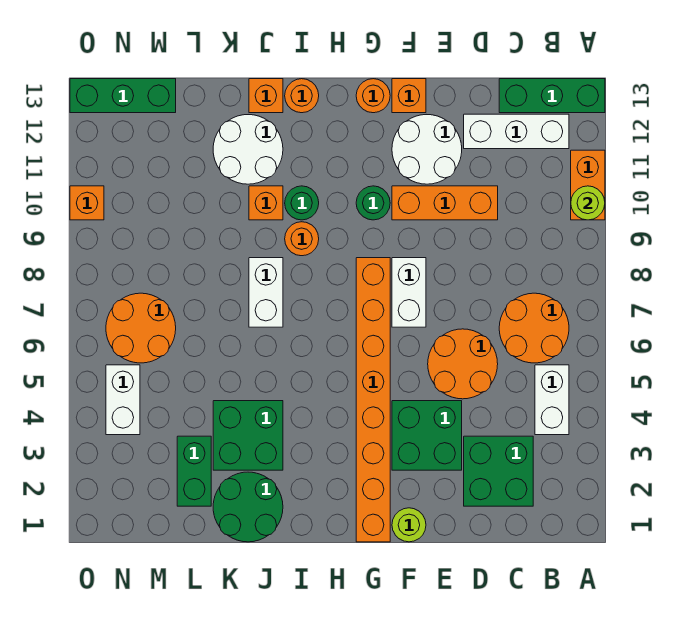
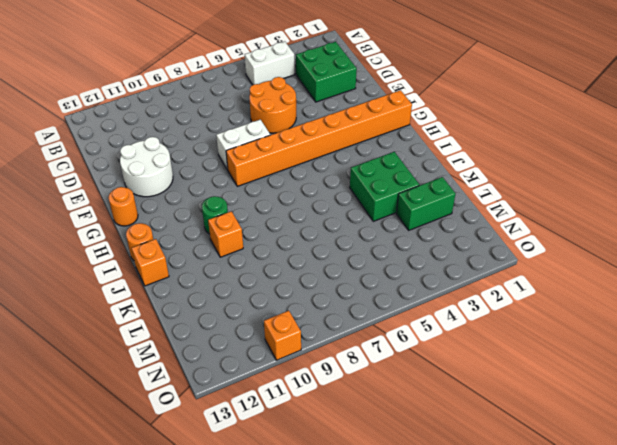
none -> orange brick A10:A11 level 1
none -> green brick A13:C13 level 1
none -> orange round brick B6:C7 level 1
none -> white brick B12:D12 level 1

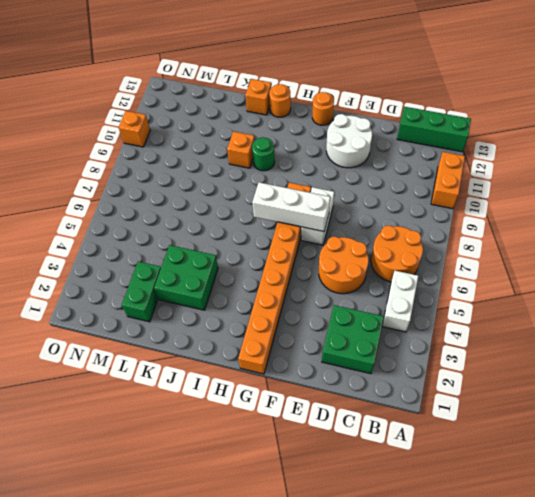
white brick F7:H7 level 2 -> white brick B12:D12 level 1
none -> orange brick D10:F10 level 1
none -> green brick E3:F4 level 1
none -> lime round brick F1 level 1
none -> orange brick F13 level 1

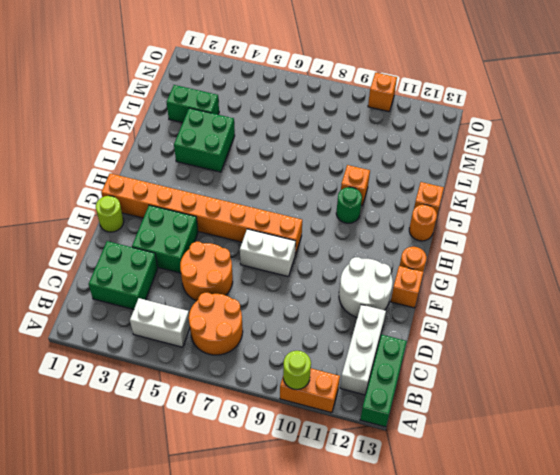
none -> orange brick D10:F10 level 1
none -> green round brick G10 level 1
none -> orange round brick I9 level 1
none -> green round brick J1:K2 level 1

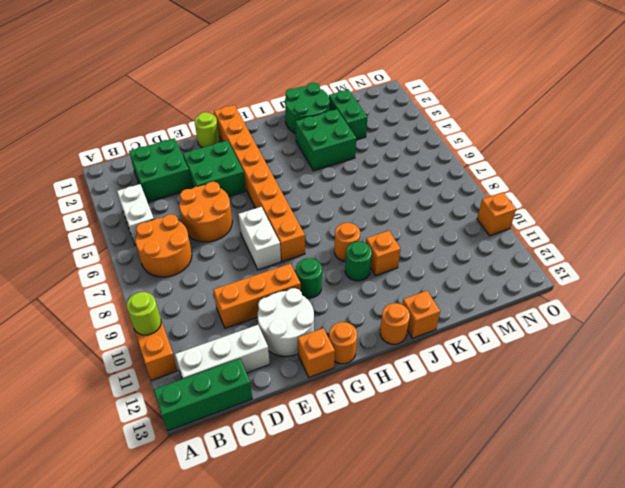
none -> white brick J7:J8 level 1
none -> white round brick J11:K12 level 1
none -> orange round brick M6:N7 level 1
none -> green brick M13:O13 level 1

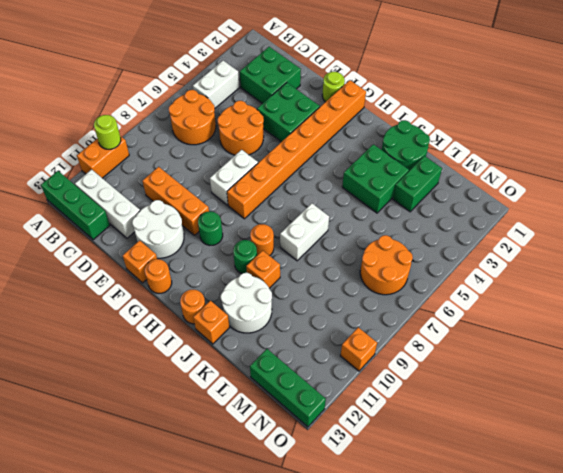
none -> white brick N4:N5 level 1

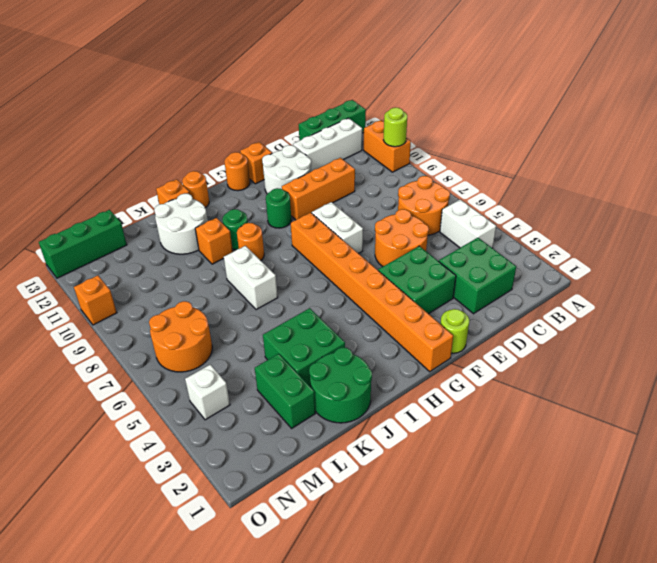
white brick N4 level 1 -> white brick N4:N5 level 1

